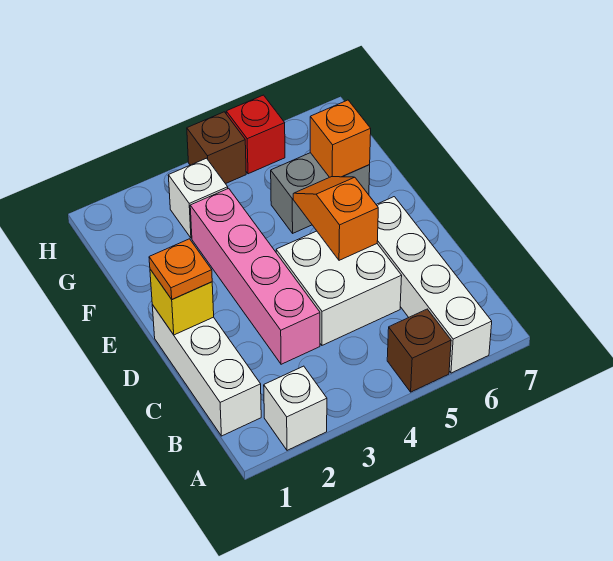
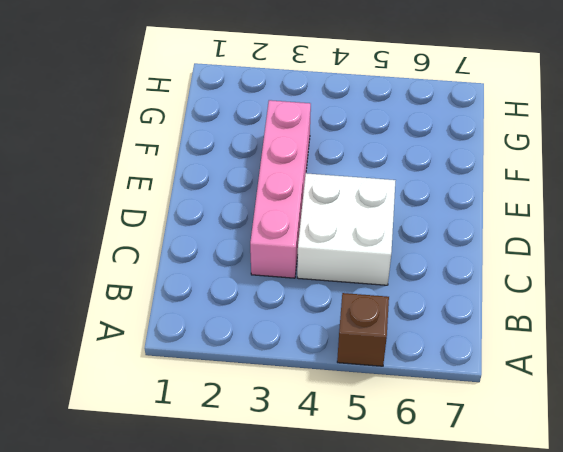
none -> white brick A2 level 1
none -> white brick A6:D6 level 1
none -> white brick B1:D1 level 1

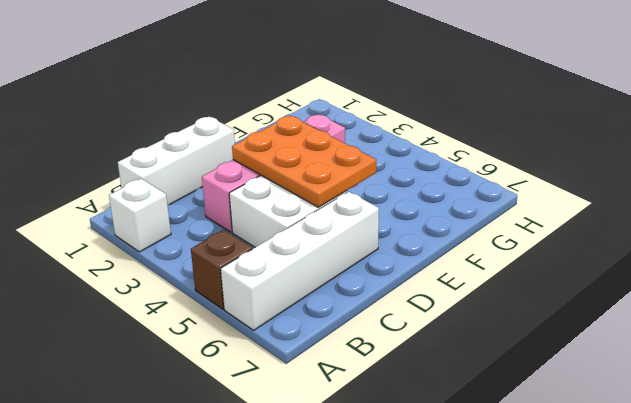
orange plate D3:E5 level 2 -> orange slope D5:E5 level 2 top D
none -> grey brick F5:F6 level 1
none -> white brick G3 level 1
none -> brown brick H4 level 1

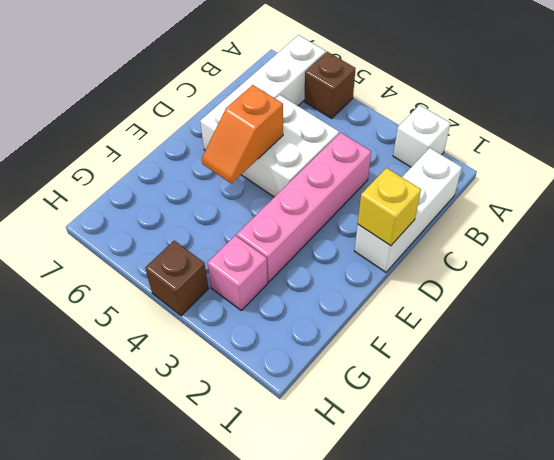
pink brick G3 level 1 -> white brick G3 level 1
none -> grey brick F5:F6 level 1
none -> red brick H5 level 1
none -> orange brick F6 level 2

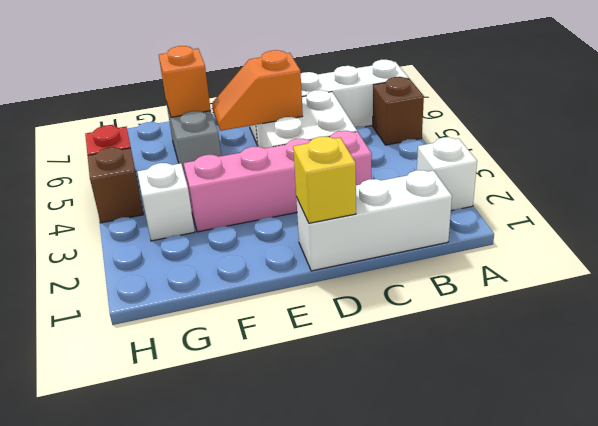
none -> orange plate D1 level 3

